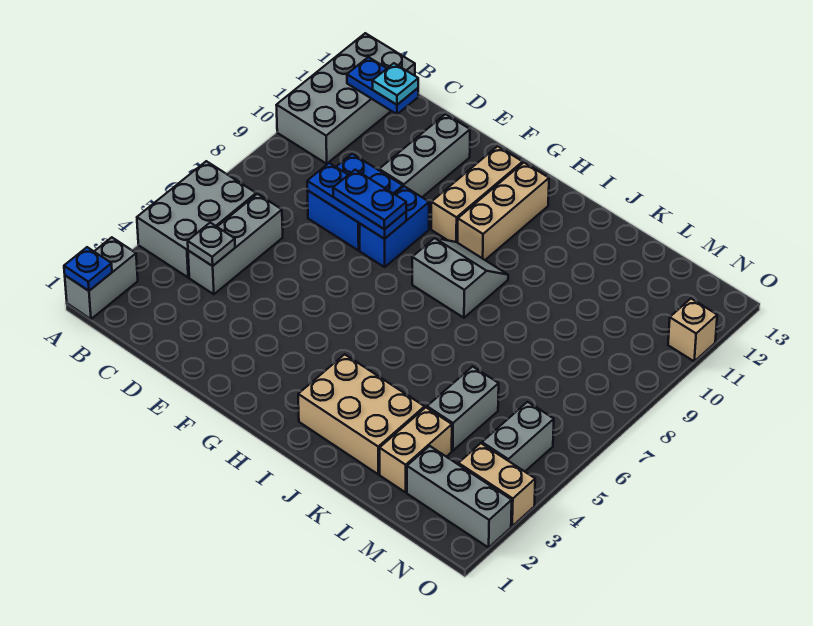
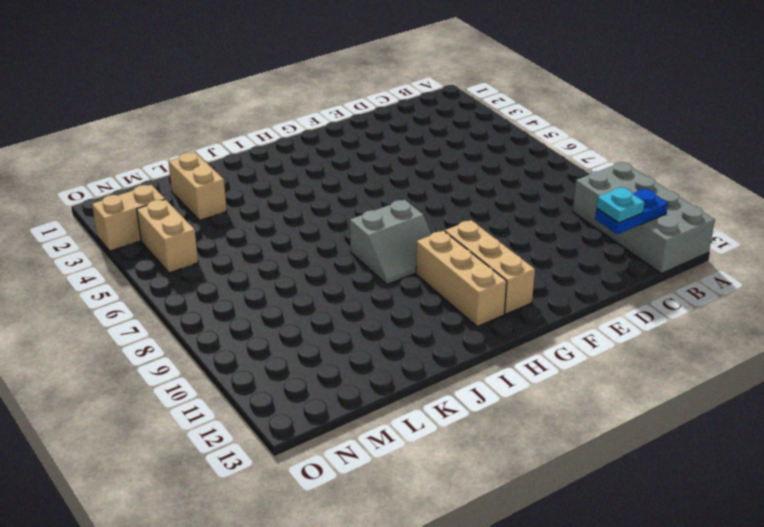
tan brick N4:N5 level 1 -> grey brick N4:N5 level 1
none -> grey brick A1:A2 level 1
none -> grey brick A4:B6 level 1
none -> grey brick C4:C6 level 1

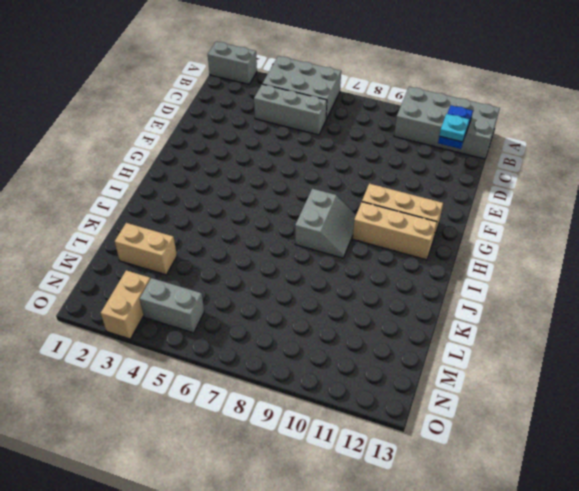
none -> blue brick D8:E9 level 1
none -> grey brick E10:E12 level 1
none -> blue brick F8:F9 level 1

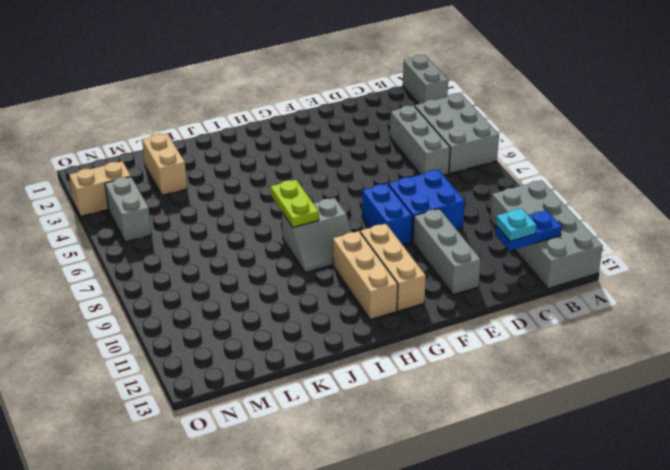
lime plate I7:I8 level 2 -> none
none -> tan brick I2:K3 level 1
none -> grey brick L4:L5 level 1
none -> grey brick M2:O2 level 1

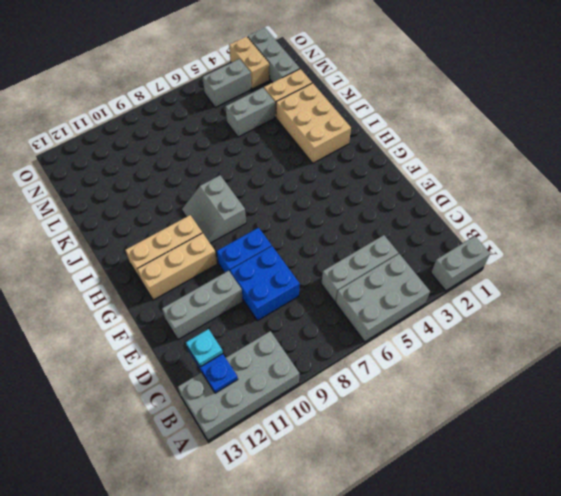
none -> tan brick O11 level 1
none -> blue plate A1 level 2
none -> grey plate C4 level 2

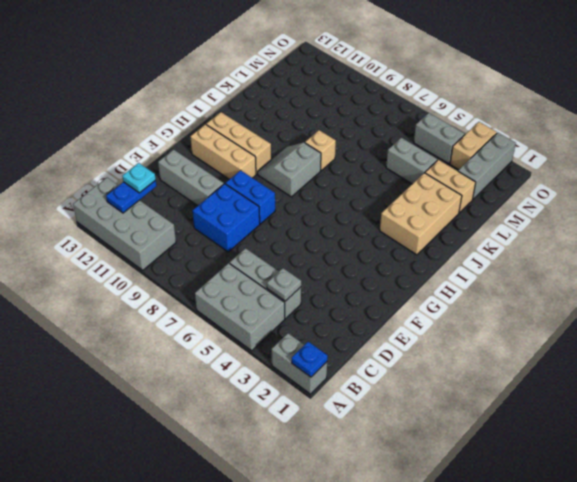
tan brick J8 level 1 -> tan brick O11 level 1
none -> blue plate D8:F8 level 2
none -> blue plate E8:F8 level 3

